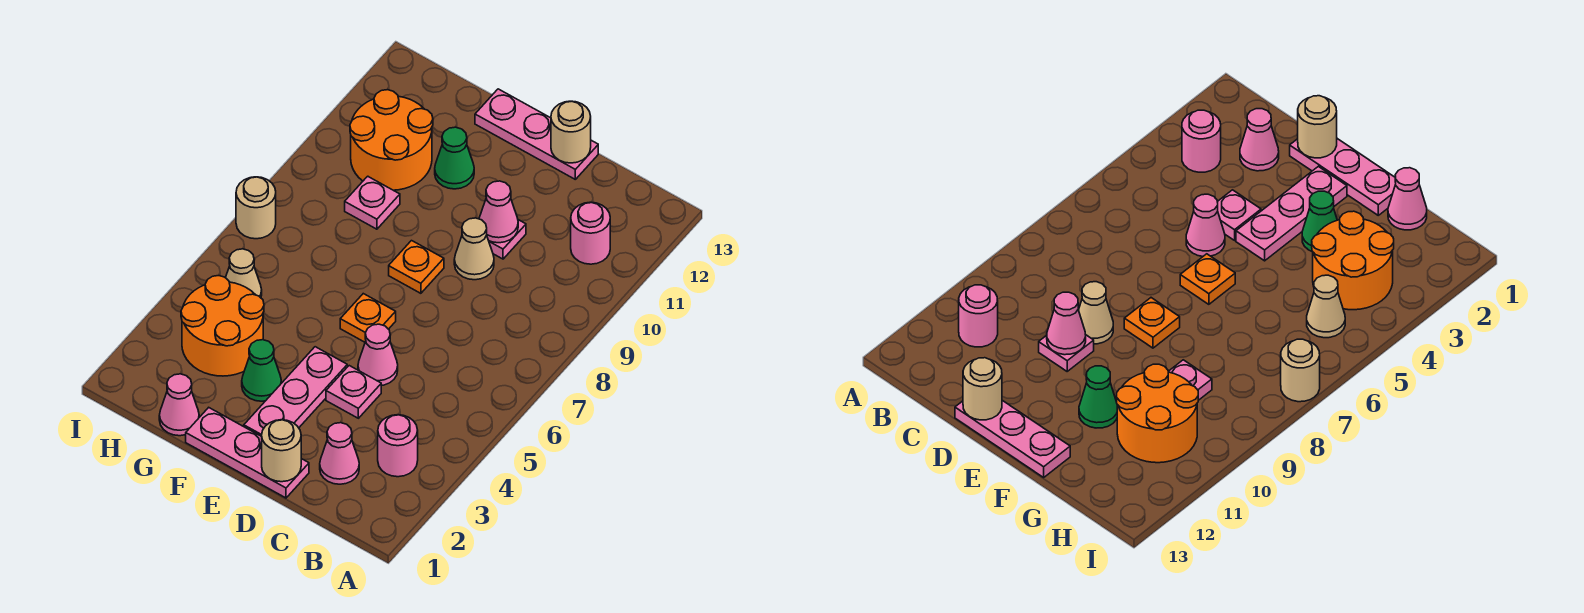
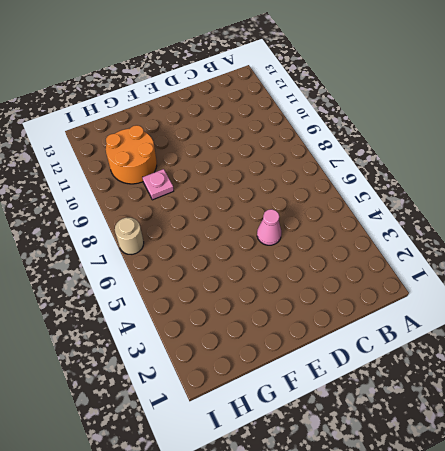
none -> pink round brick B3 level 1
none -> pink round brick B11 level 1
none -> pink cone C2 level 1

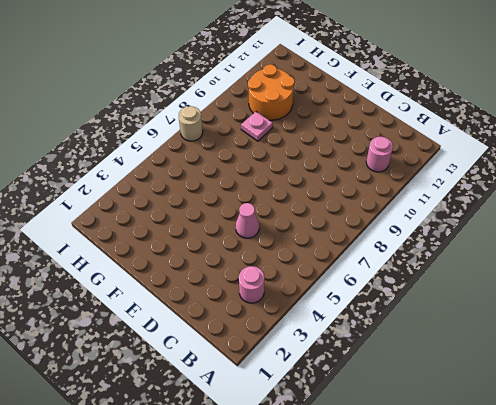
none -> pink cone C2 level 1
none -> pink plate D1:F1 level 1
none -> pink plate D4 level 1

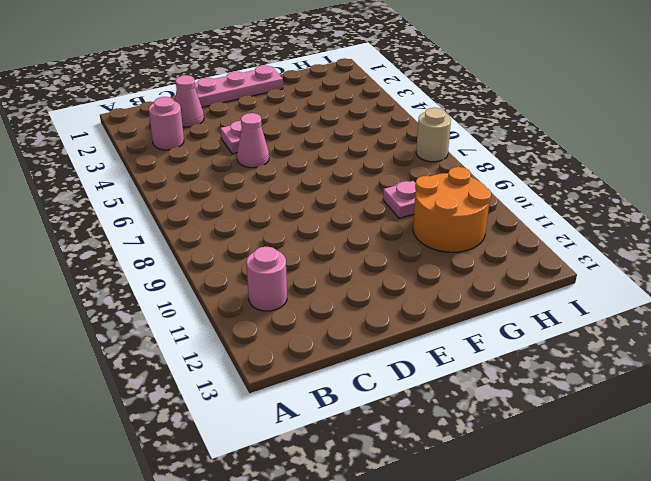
none -> tan cone D9 level 1
none -> pink plate D10 level 1
none -> pink plate D13:F13 level 1

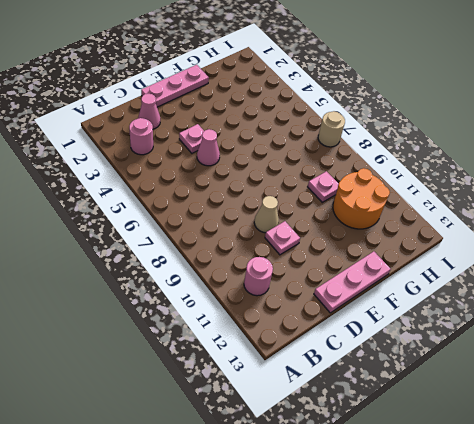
none -> pink plate E2:E4 level 1
none -> orange plate E6 level 1
none -> orange plate E8 level 1

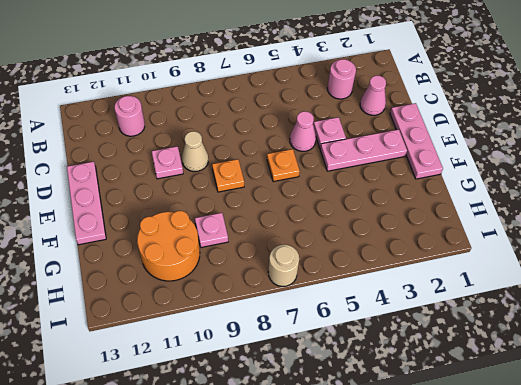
none -> green cone F3 level 1
none -> green cone F11 level 1
none -> pink cone G1 level 1

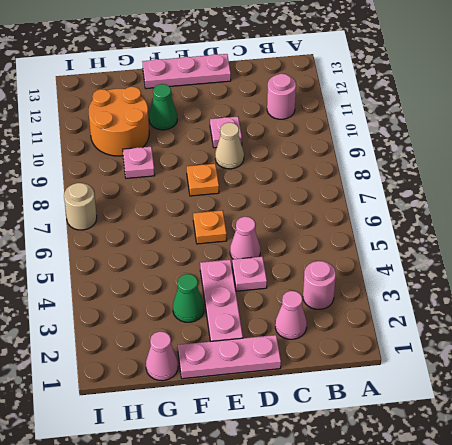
none -> orange round brick G3:H4 level 1
none -> tan cone H5 level 1
none -> tan round brick D1 level 2

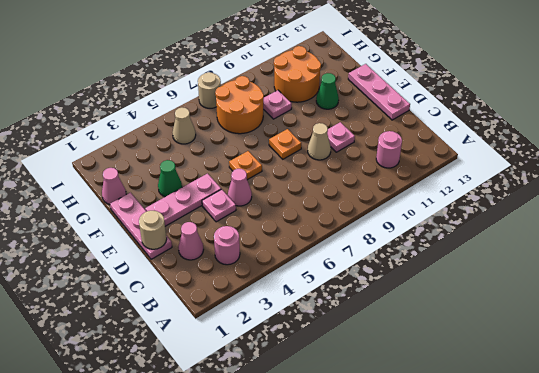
orange round brick G7:H8 level 1 -> orange round brick G3:H4 level 1
none -> pink cone D10 level 2
none -> tan round brick D13 level 2

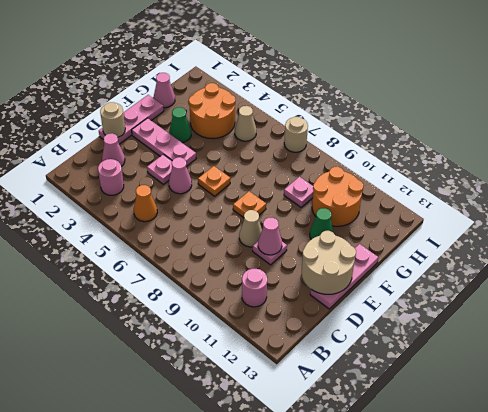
orange cone B5 level 1 -> none
tan round brick D12:E13 level 2 -> tan round brick D13 level 2

